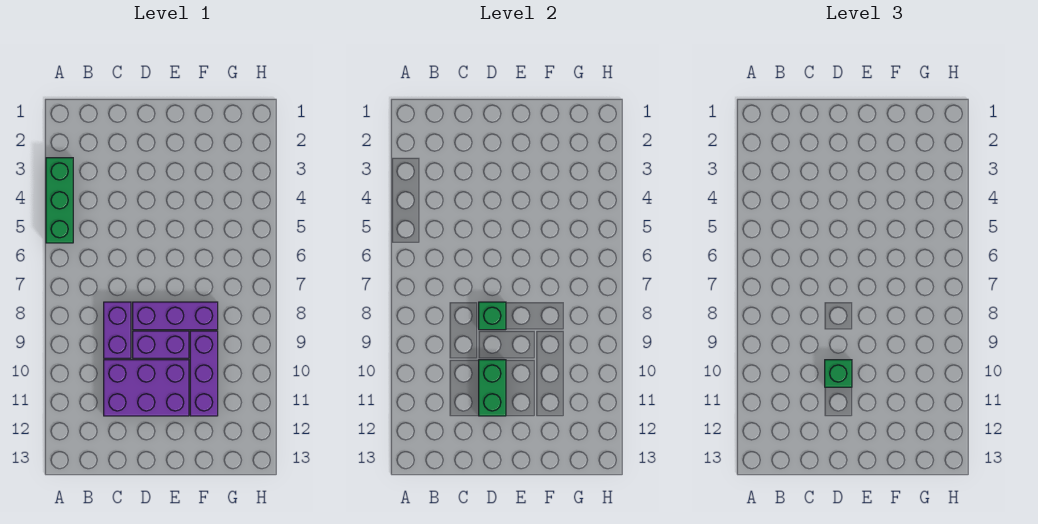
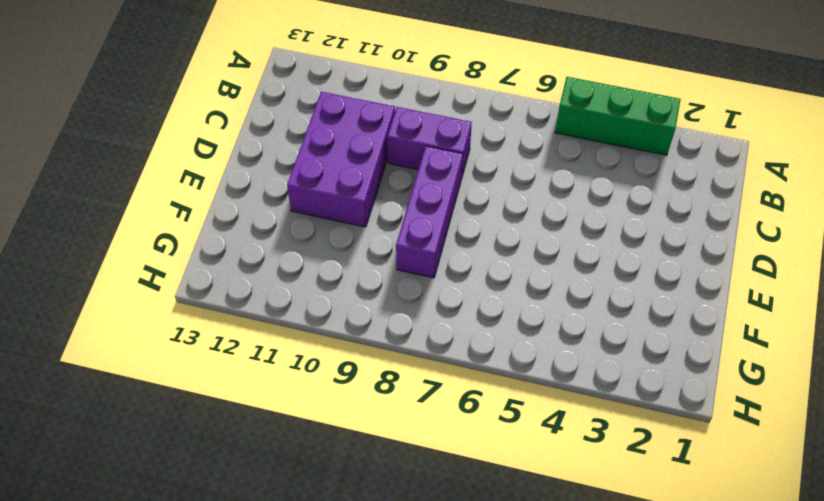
none -> purple brick D9:E9 level 1
none -> purple brick F9:F11 level 1

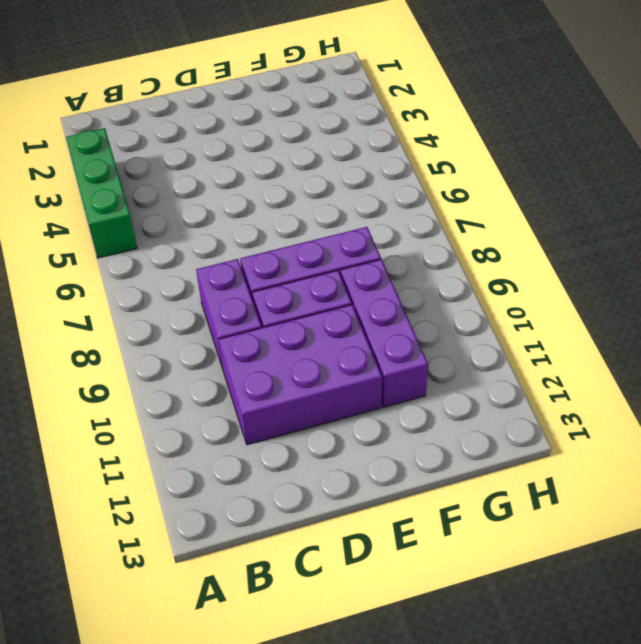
none -> green brick D8 level 2
none -> green brick D10:D11 level 2

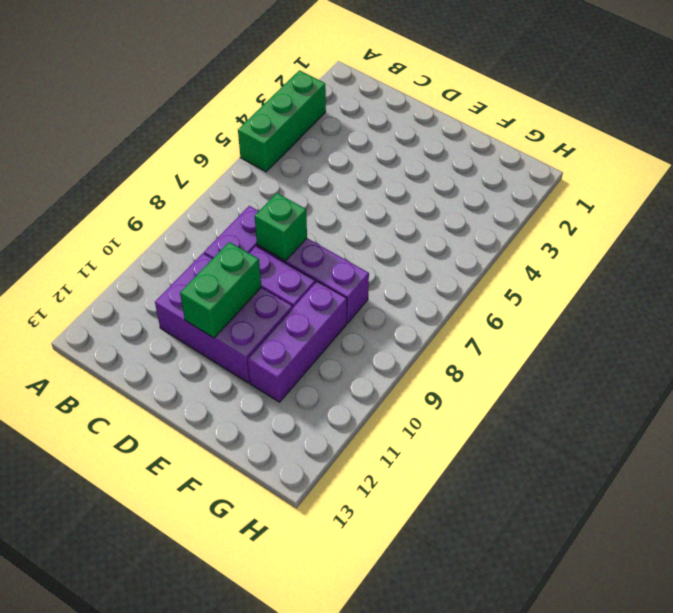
none -> green brick D10 level 3

